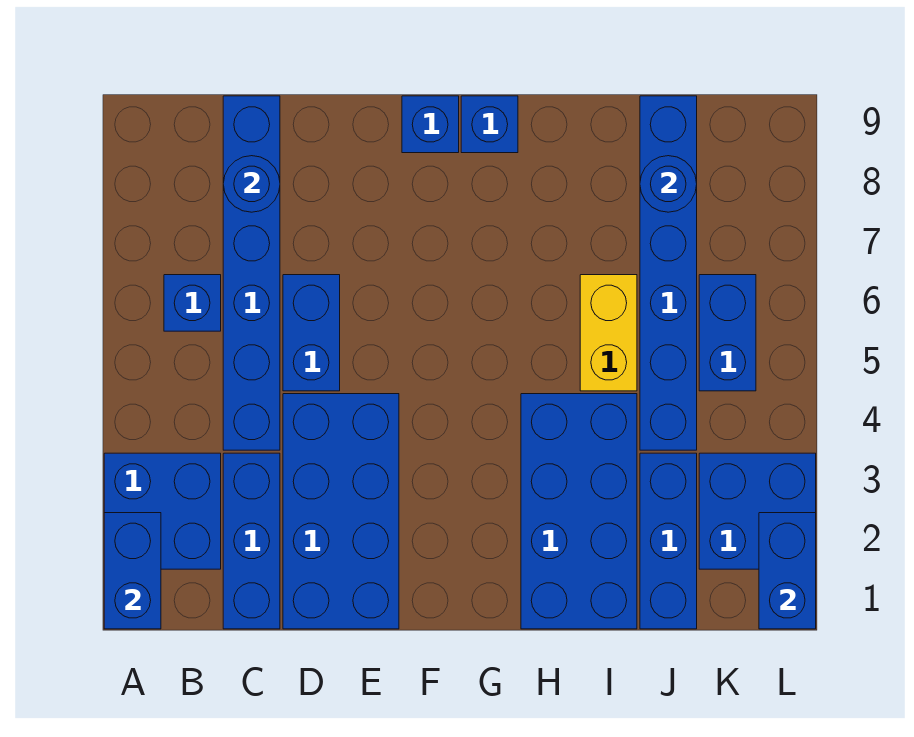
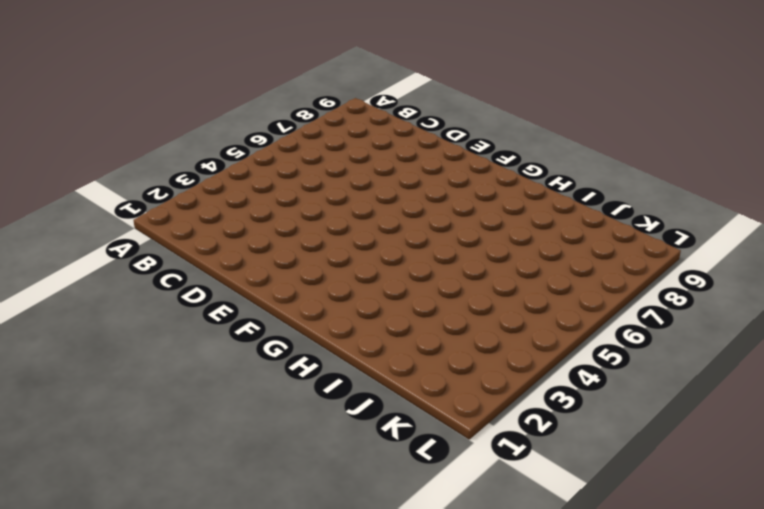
none -> blue brick A2:B3 level 1
none -> blue brick B6 level 1
none -> blue brick C1:C3 level 1

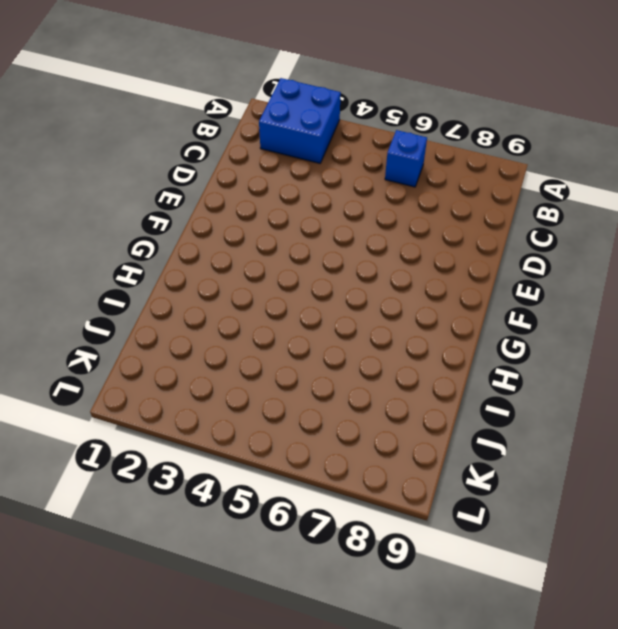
none -> blue brick C1:C3 level 1
none -> blue brick C4:C9 level 1
none -> blue brick D1:E4 level 1

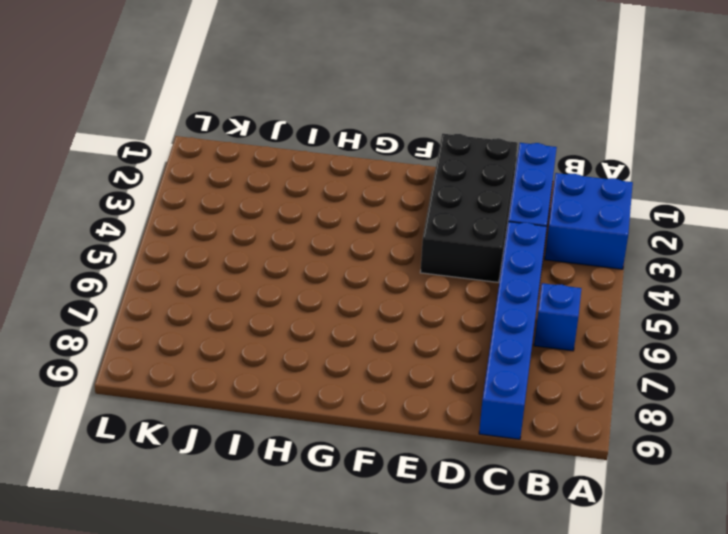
black brick D1:E4 level 1 -> blue brick D1:E4 level 1
none -> blue brick D5:D6 level 1
none -> blue brick F9 level 1
none -> blue brick G9 level 1

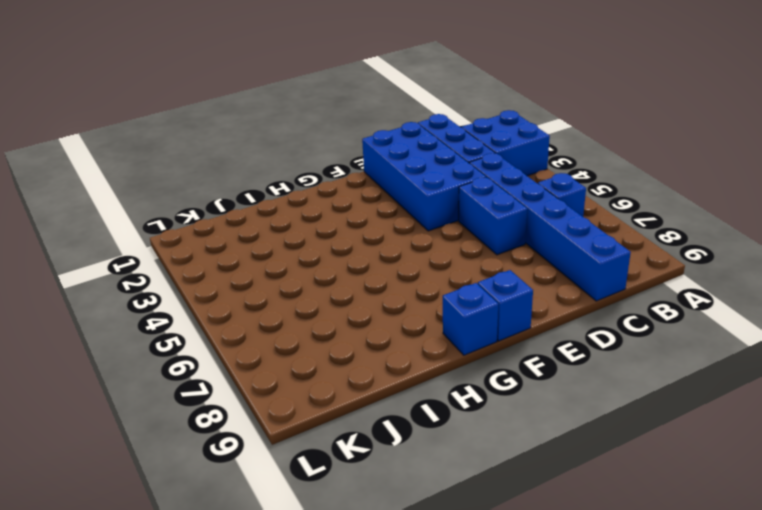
none -> blue brick H1:I4 level 1
none -> yellow brick I5:I6 level 1
none -> blue brick J1:J3 level 1

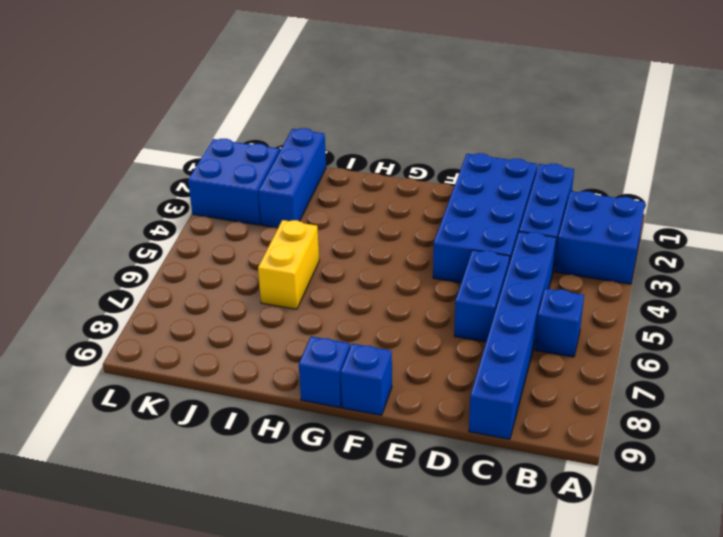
none -> blue brick H1:I4 level 1
none -> blue brick J4:J9 level 1
none -> blue brick K5:K6 level 1

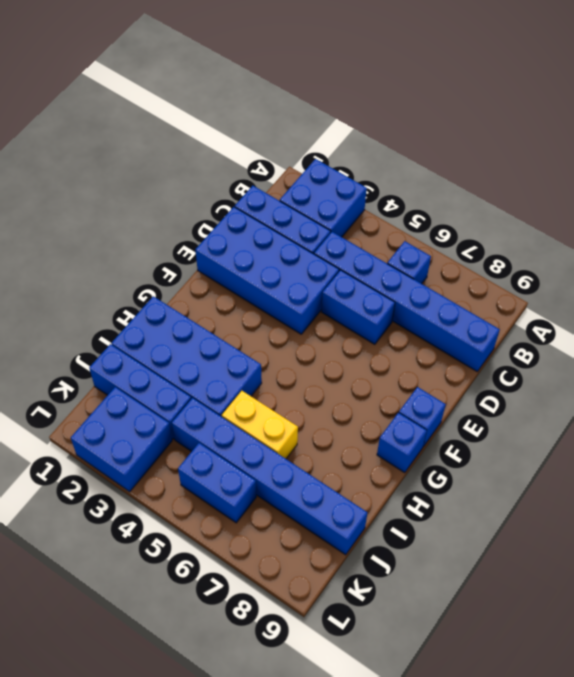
none -> blue brick A1:A2 level 2
none -> blue round brick C8 level 2
none -> blue round brick J8 level 2

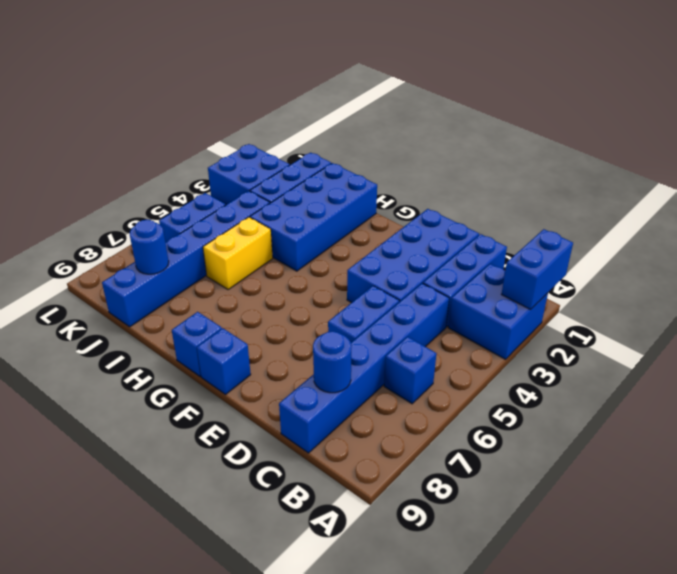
none -> blue brick L1:L2 level 2

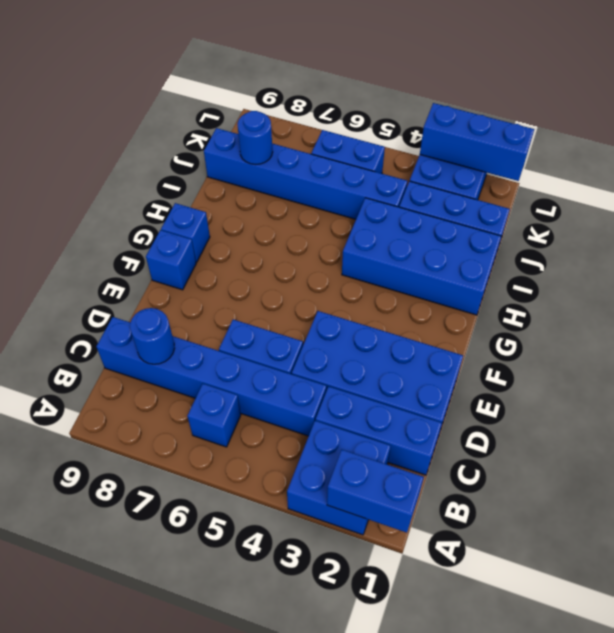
blue brick L1:L3 level 2 -> blue brick L1:L2 level 2
none -> yellow brick I5:I6 level 1

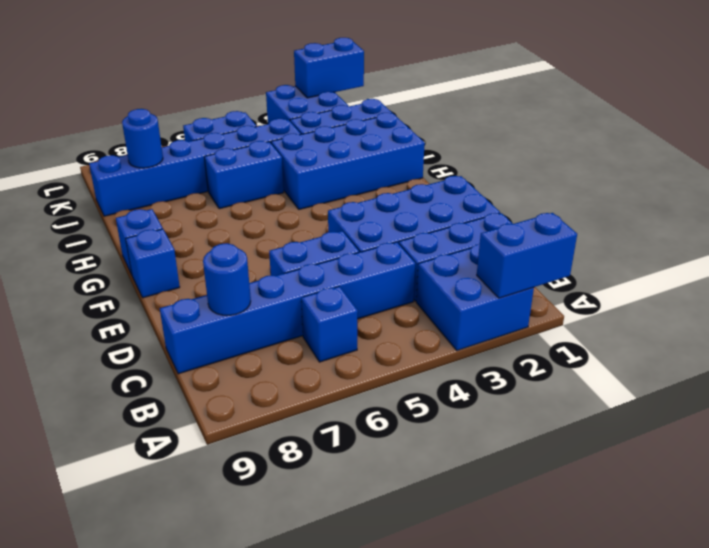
blue brick I5:I6 level 1 -> yellow brick I5:I6 level 1

